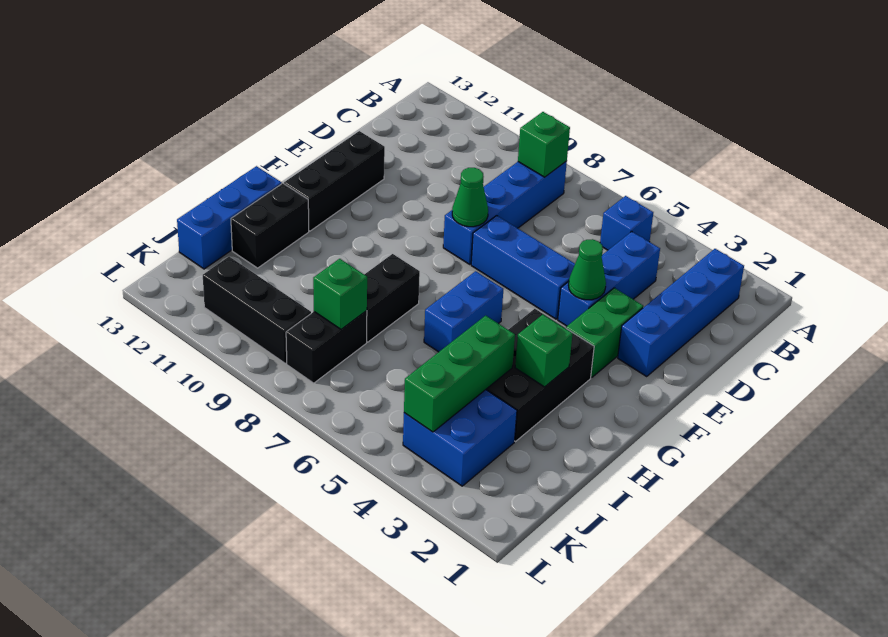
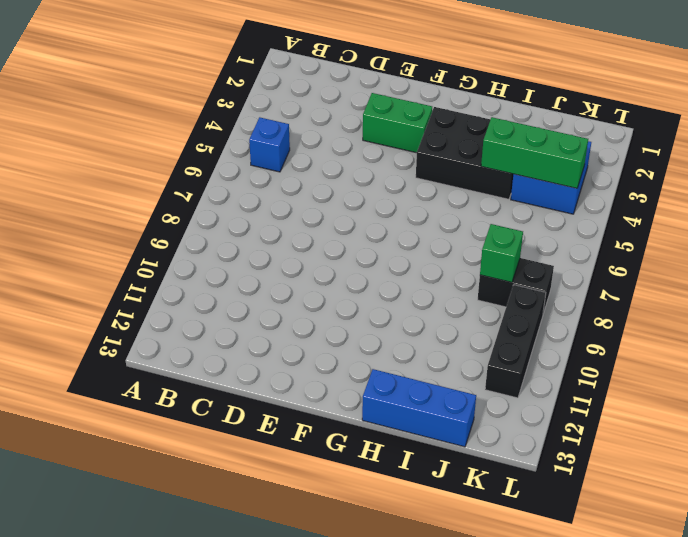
none -> blue brick B2:E2 level 1
none -> blue brick B8:E8 level 1
none -> blue brick C4:E4 level 1

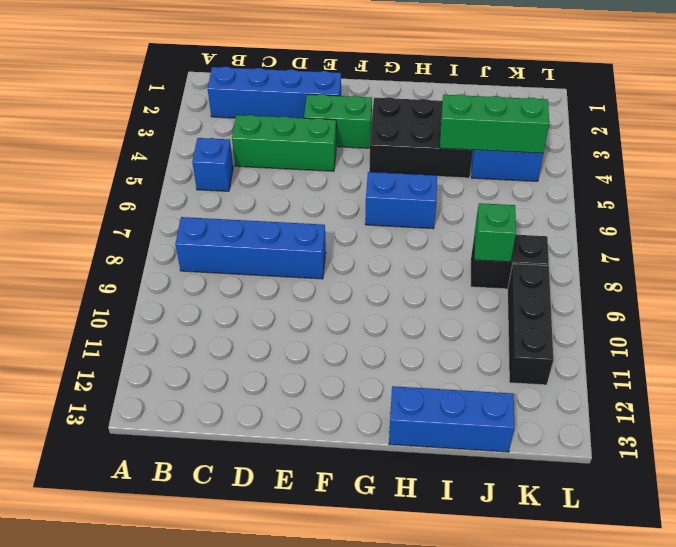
green brick C4:E4 level 1 -> blue brick C4:E4 level 1
none -> blue brick E5:E7 level 1
none -> black brick E12:G12 level 1
none -> black brick H8:I8 level 1

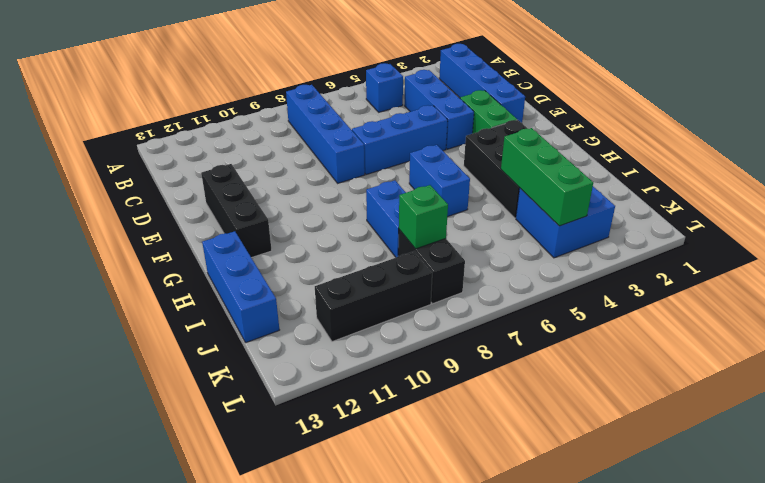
blue brick H8:I8 level 1 -> black brick H8:I8 level 1
none -> black brick H12:I12 level 1
none -> green brick B8 level 2
none -> green cone E4 level 2

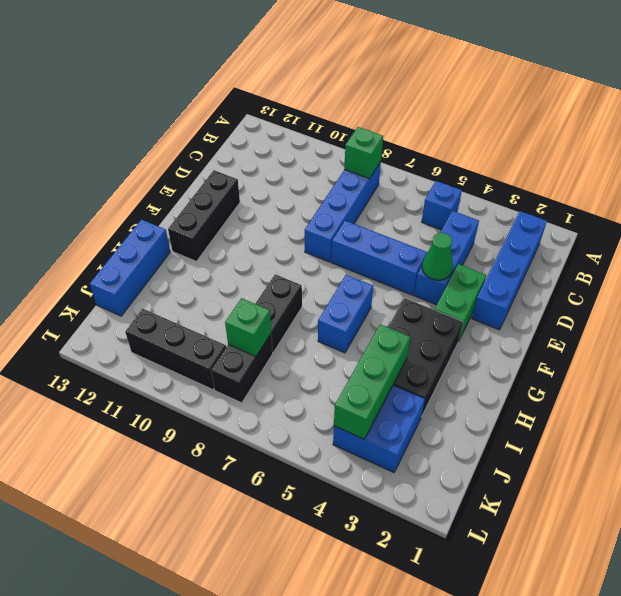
none -> black brick H12:I12 level 1
none -> green cone E8 level 2
none -> green brick H3 level 2

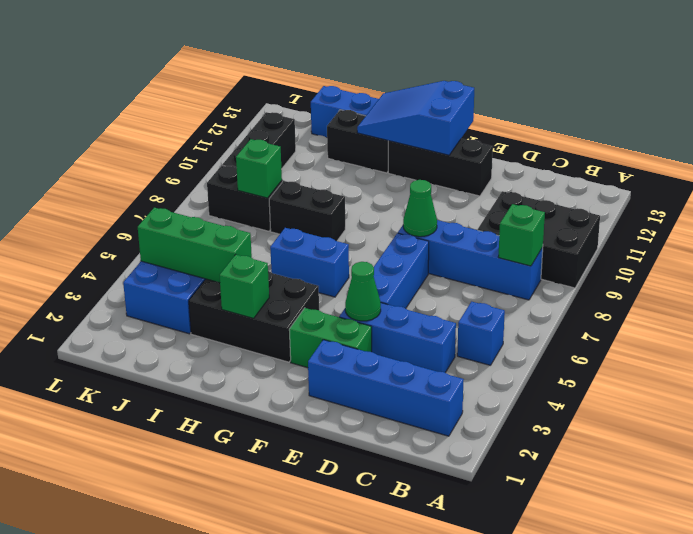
black brick A9:C10 level 1 -> none
blue slope F12:H13 level 2 top F -> none

